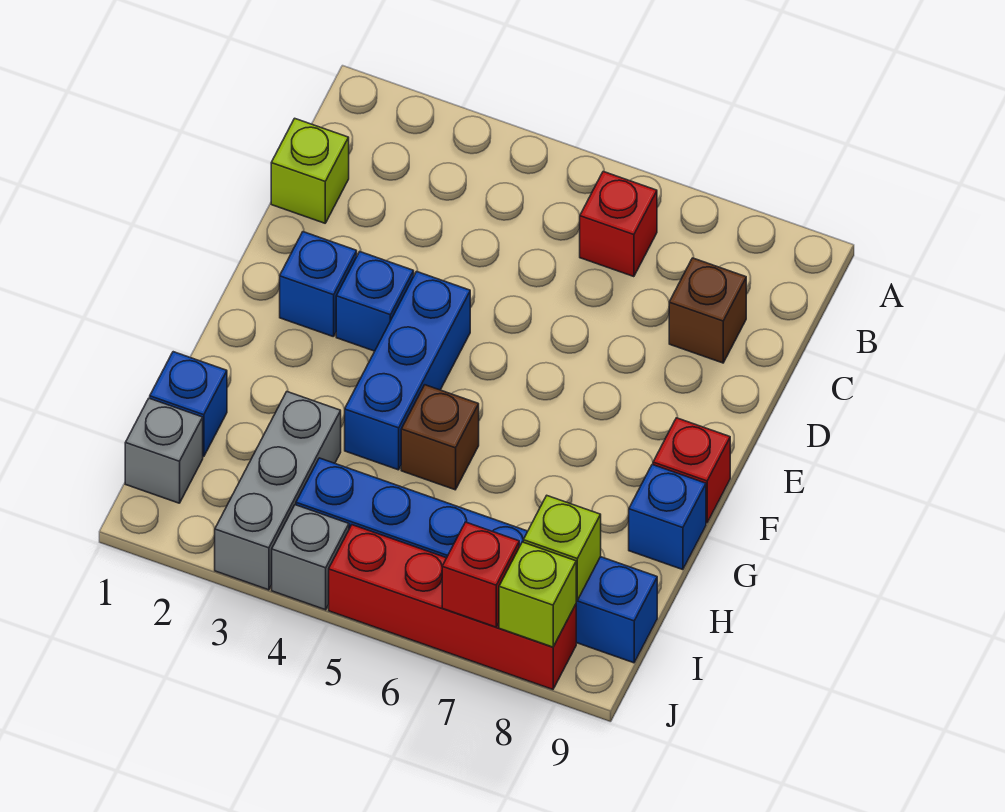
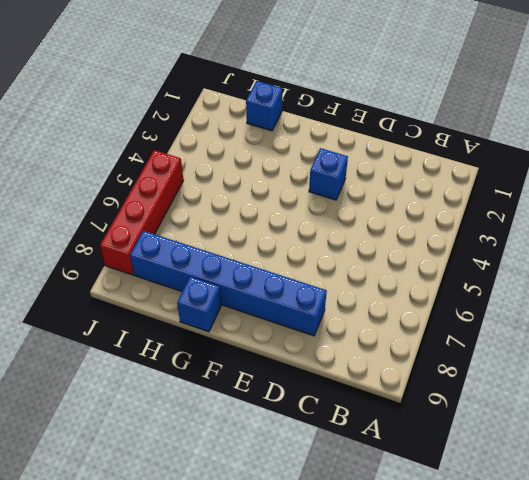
blue brick D8:I8 level 1 -> blue brick I4:I9 level 1
none -> red brick B6 level 1
none -> lime brick C1 level 1
none -> brown brick C8 level 1

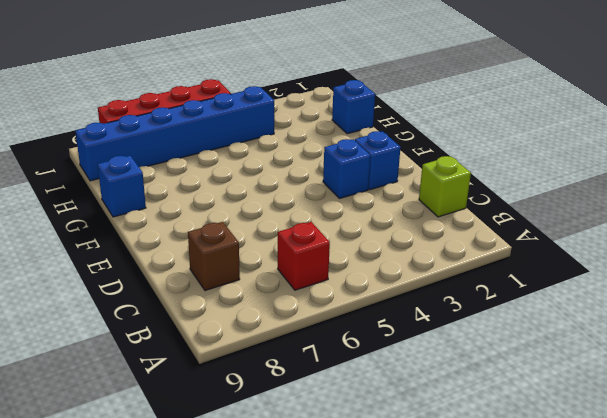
none -> blue brick E4:G4 level 1
none -> red brick F9 level 1
none -> brown brick G5 level 1

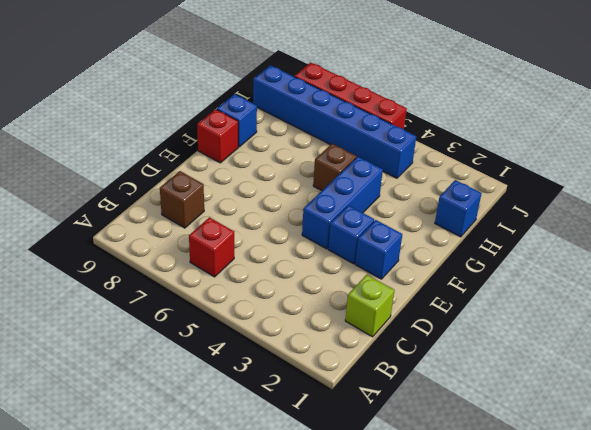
none -> grey brick H3:J3 level 1
none -> grey brick I1 level 1
none -> grey brick J4 level 1

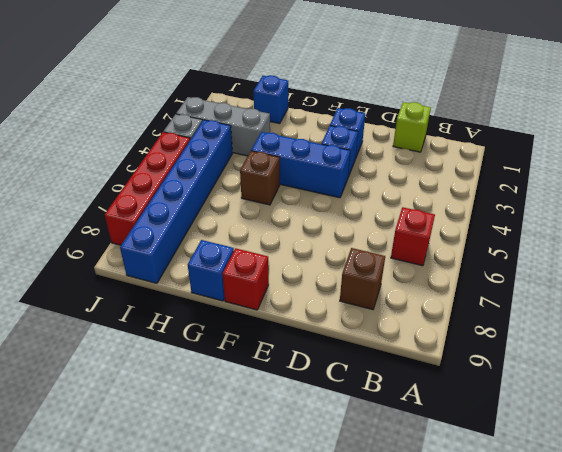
none -> grey brick I1 level 1
none -> lime brick I8 level 2
none -> red brick J7 level 2

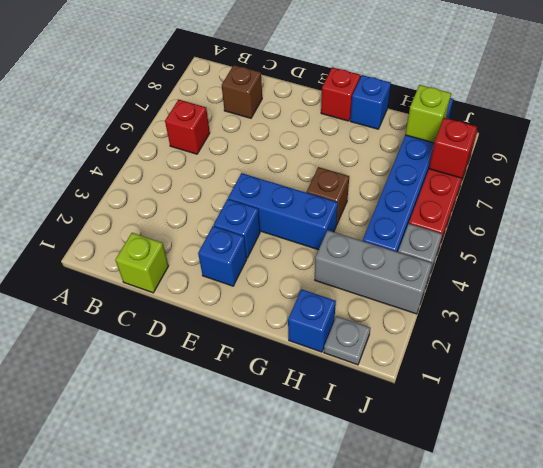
grey plate I1 level 1 -> grey brick I1 level 1
none -> lime brick J8 level 2

